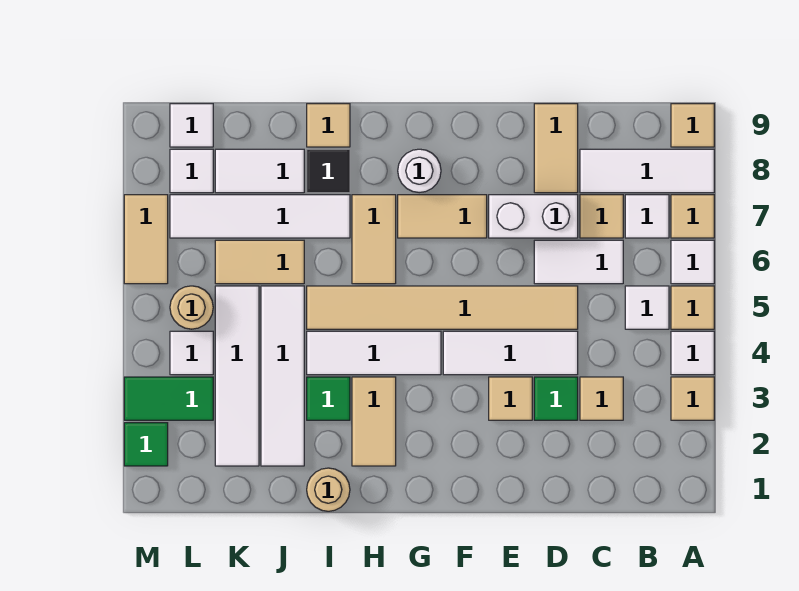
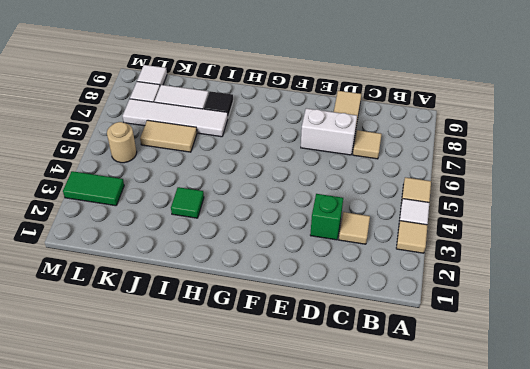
green brick D3 level 1 -> green tile D3 level 1
none -> white tile A6 level 1
none -> tan tile A7 level 1
none -> white tile A8:C8 level 1
none -> tan tile A9 level 1

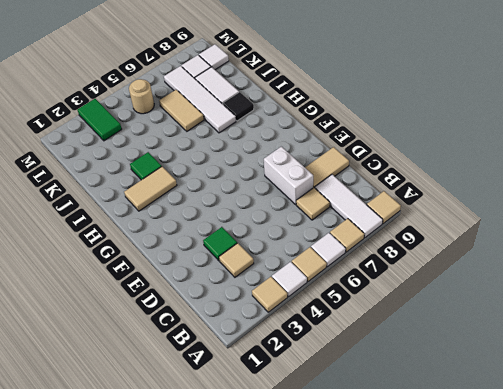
none -> white tile B5 level 1
none -> white tile B7 level 1
none -> white tile C6:D6 level 1
none -> white tile D4:F4 level 1

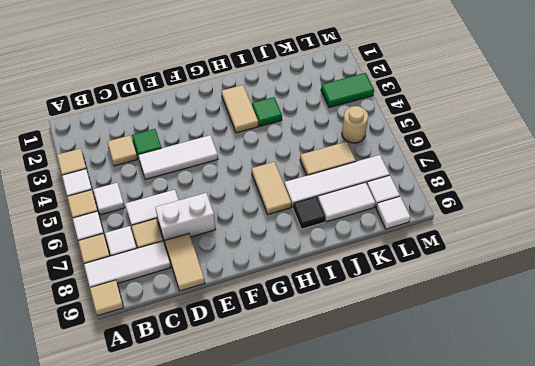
none -> tan tile D5:I5 level 1
none -> tan tile E3 level 1
none -> tan tile F7:G7 level 1
none -> white tile G4:I4 level 1

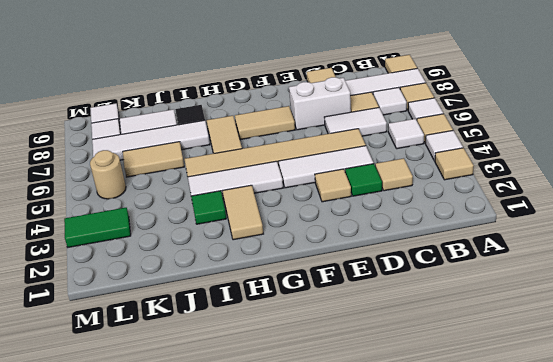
none -> white round brick G8 level 1
none -> tan round brick I1 level 1
none -> tan tile I9 level 1
none -> white tile J2:J5 level 1

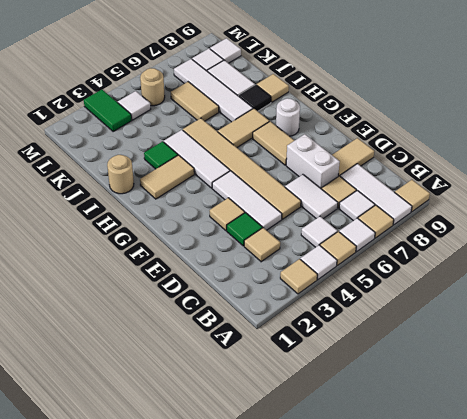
none -> white tile J2:J5 level 1
none -> white tile K2:K5 level 1
none -> green tile M2 level 1
none -> tan tile M6:M7 level 1

